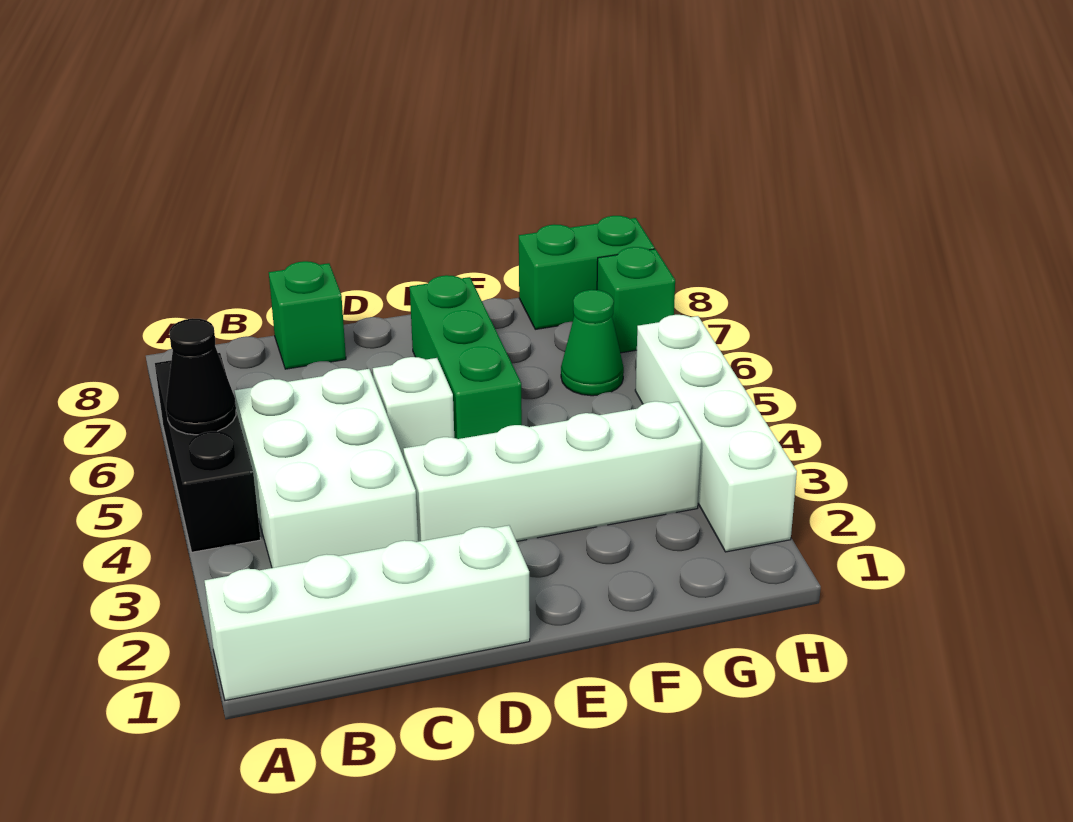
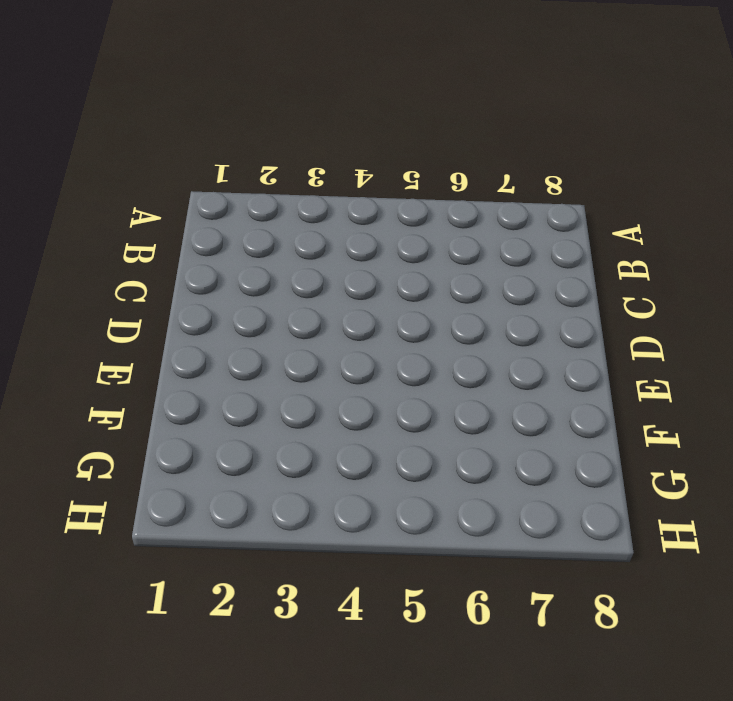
none -> white brick A1:D1 level 1
none -> black brick A4:A6 level 1
none -> white brick B3:C5 level 1

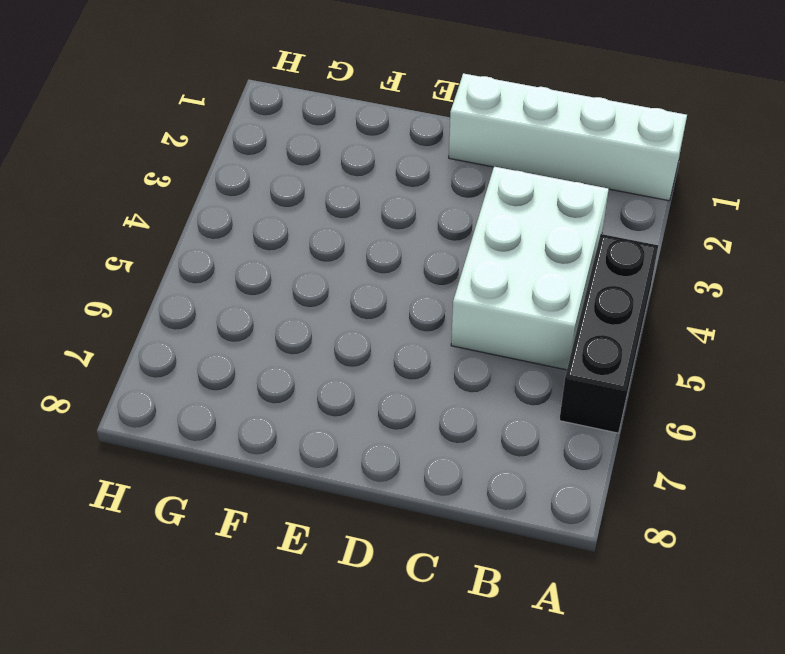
none -> green brick C8 level 1
none -> white brick D3:G3 level 1
none -> white brick D5 level 1

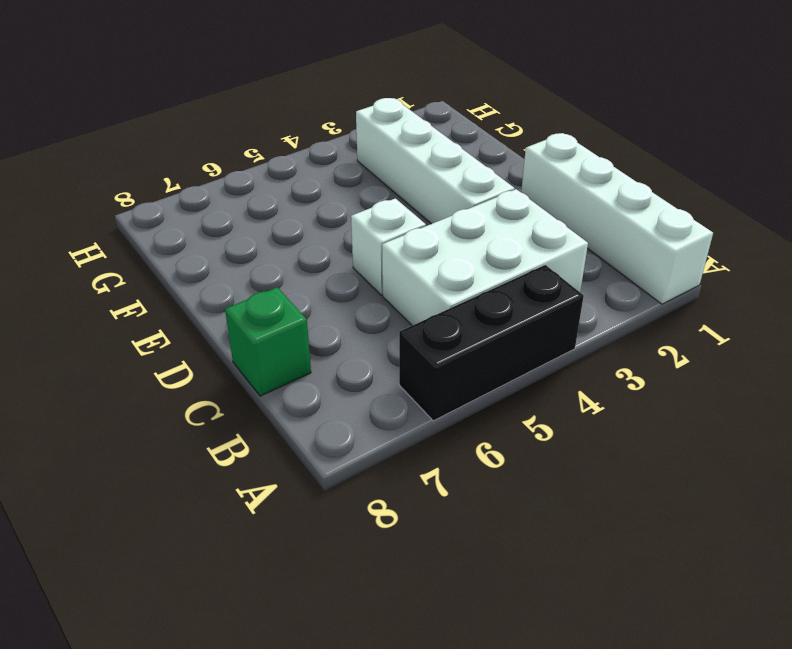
none -> green brick E5:E7 level 1
none -> green cone G6 level 1
none -> green brick G8:H8 level 1

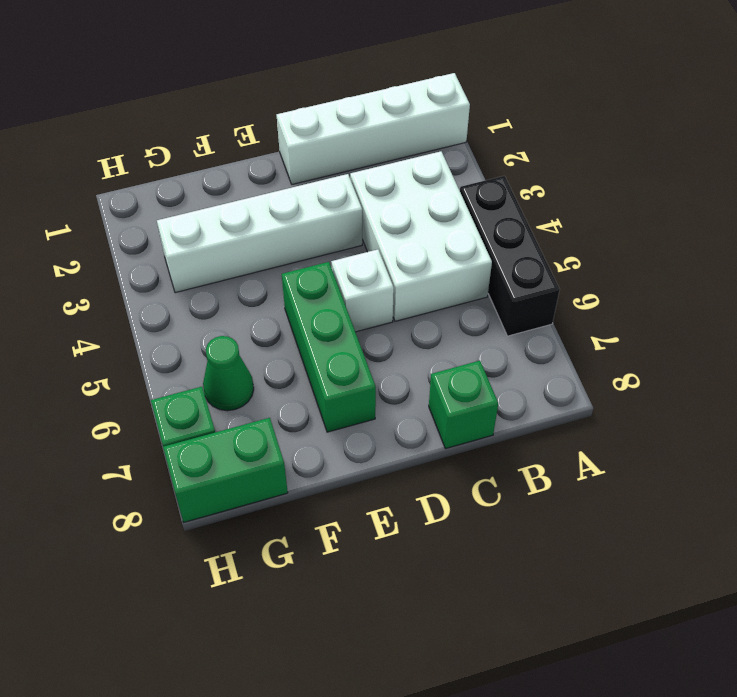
none -> white brick H2:H5 level 1
none -> black cone A5 level 2

